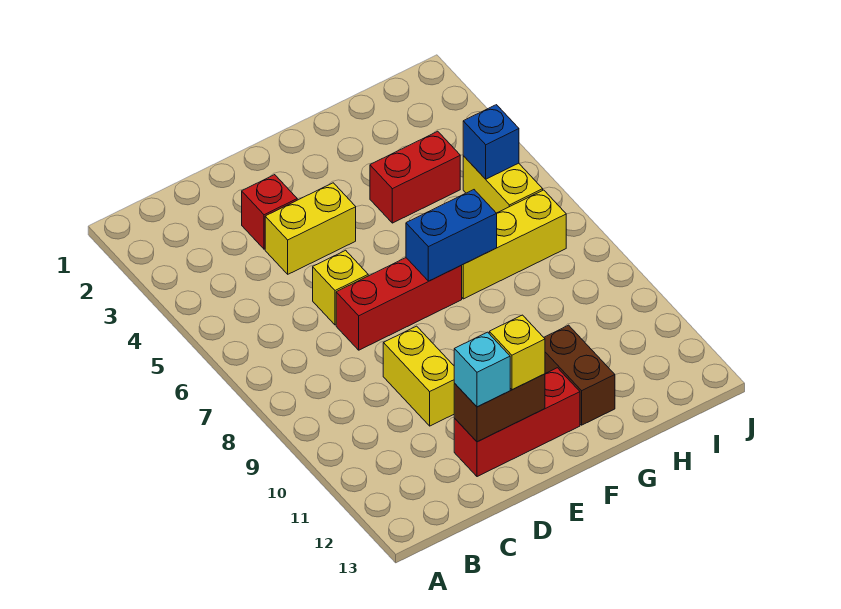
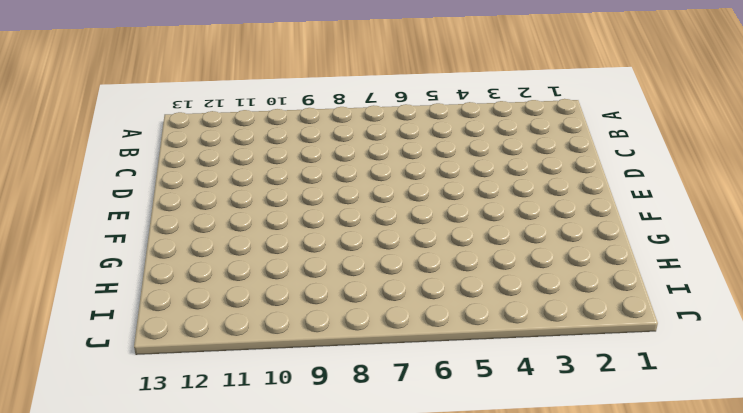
none -> red brick D3 level 1
none -> yellow brick D4:E4 level 1
none -> yellow brick D6 level 1

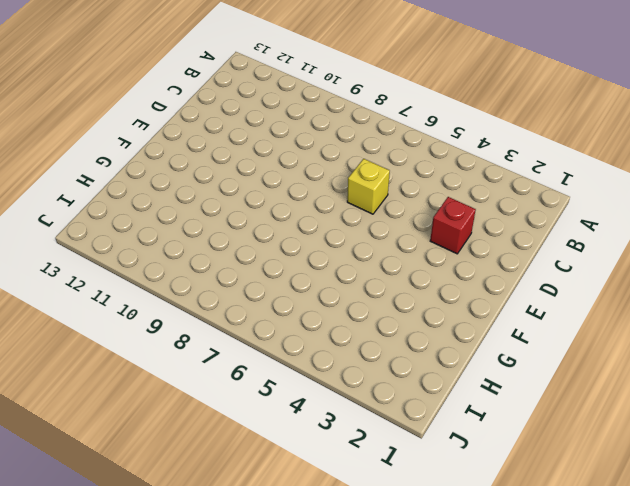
none -> yellow brick D4:E4 level 1
none -> red brick D7:F7 level 1
none -> yellow brick D9:D10 level 1

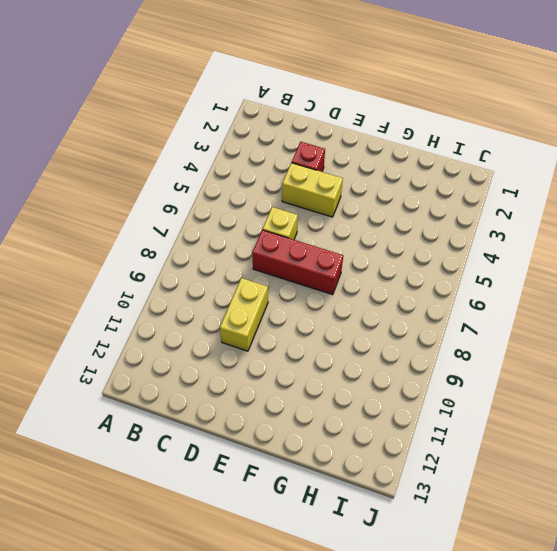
none -> red brick D12:F12 level 1
none -> red brick G4:H4 level 1
none -> yellow brick G7:I7 level 1

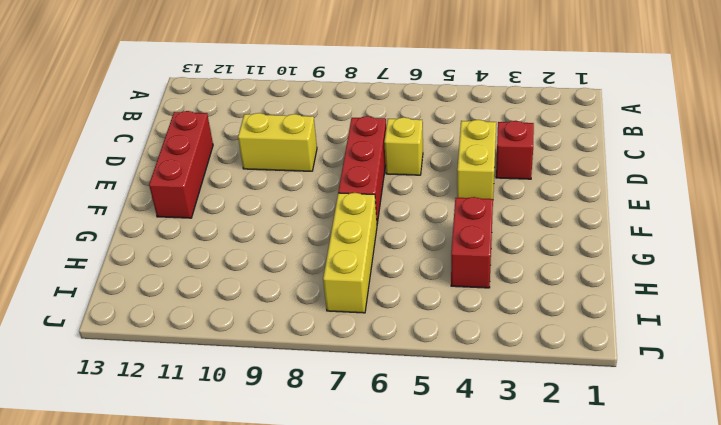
none -> brown brick G11:G12 level 1
none -> yellow brick I5:I6 level 1
none -> brown brick D12:E12 level 2

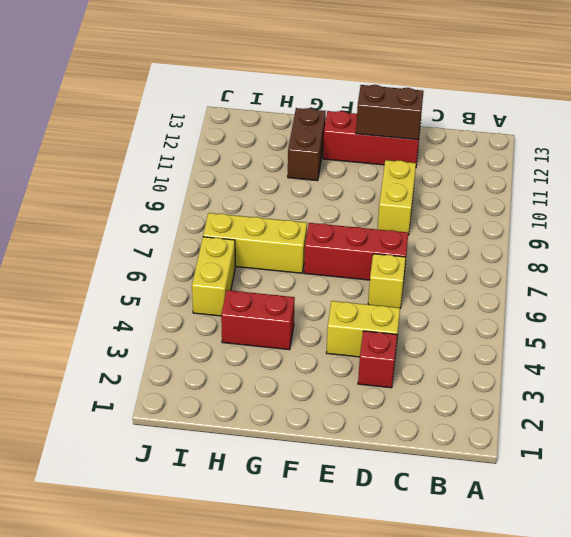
none -> blue brick F7:G7 level 2
none -> blue brick I5 level 2
none -> cyan brick D12 level 3

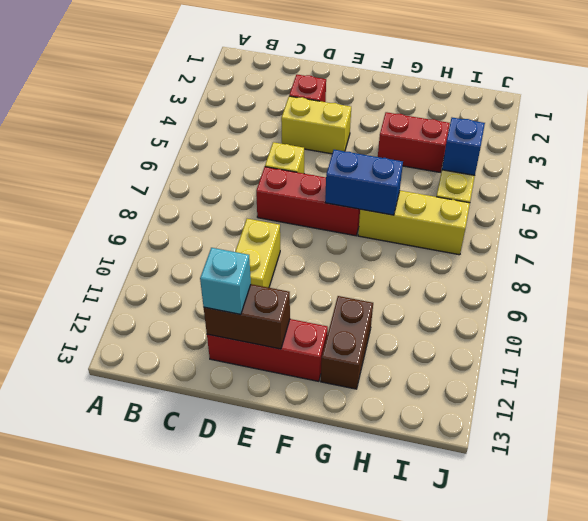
none -> yellow brick E12 level 3

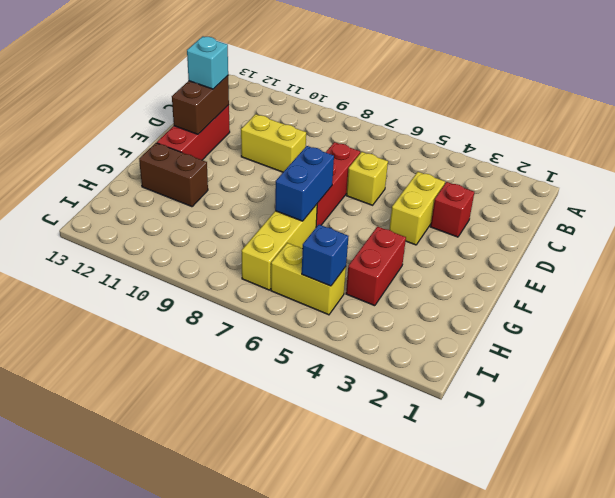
none -> yellow brick E12 level 3

